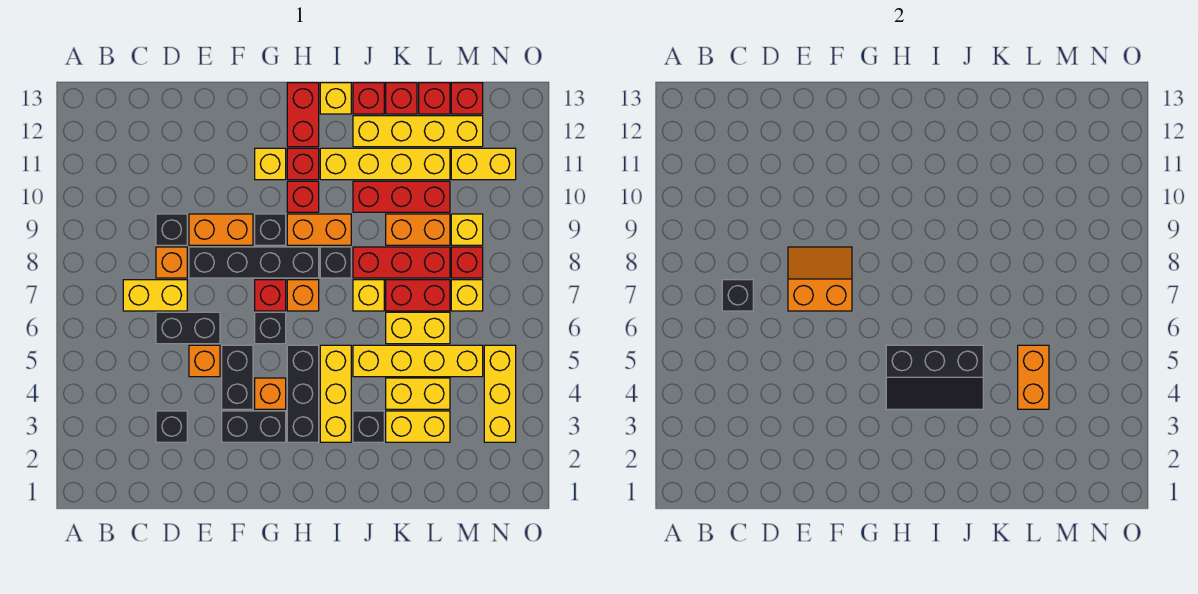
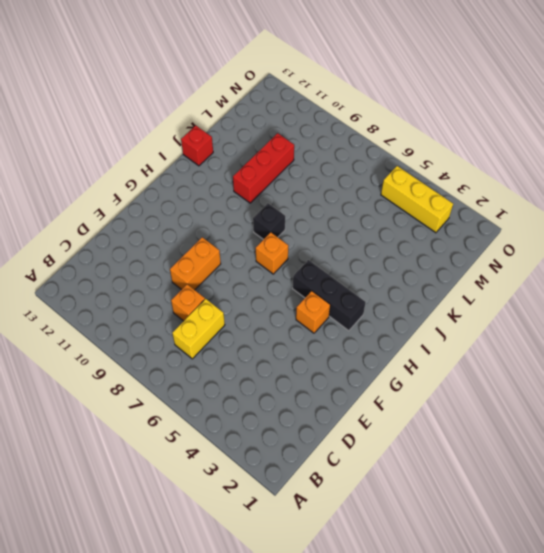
none -> black brick D3 level 1
none -> black brick D6:E6 level 1
none -> black brick D9 level 1
none -> orange brick E5 level 1

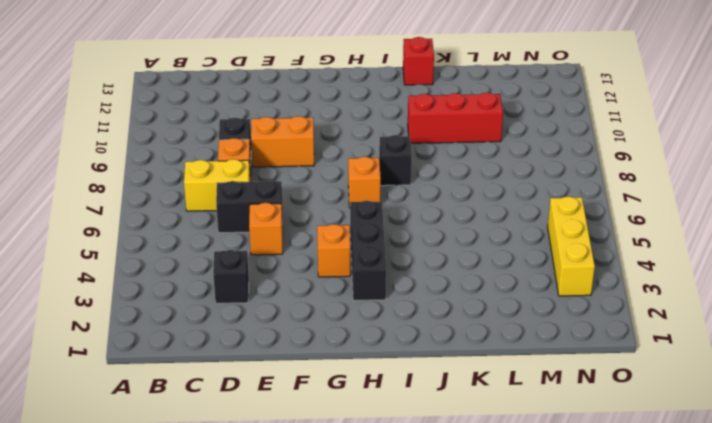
none -> black brick E8:H8 level 1
none -> black brick F3:G3 level 1
none -> black brick F4:F5 level 1
none -> black brick G6 level 1

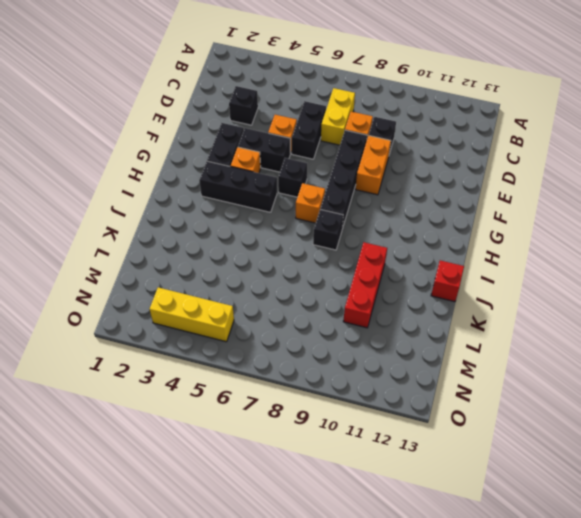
none -> red brick G7 level 1
none -> black brick G9 level 1
none -> yellow brick G11 level 1
none -> orange brick H9:I9 level 1

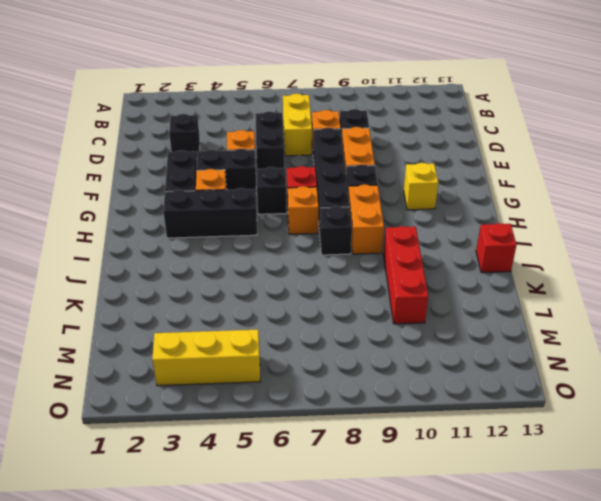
none -> red brick H10 level 1
none -> red brick H11 level 1
none -> red brick H12:H13 level 1
none -> yellow brick I3:I5 level 1

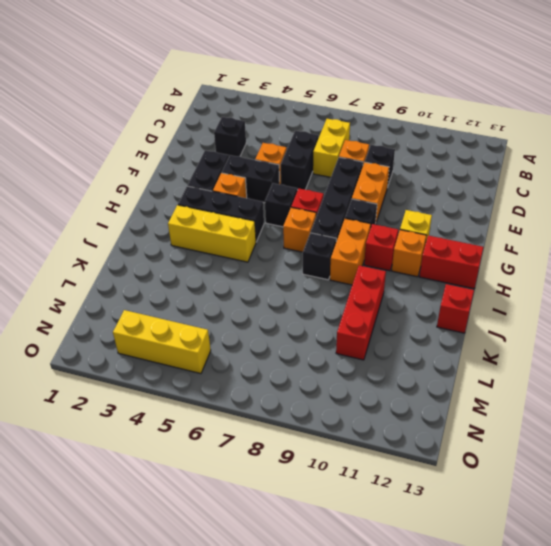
orange brick H11 level 1 -> red brick H11 level 1
none -> yellow brick I11:L11 level 1
none -> yellow brick I13 level 1
none -> black brick J3 level 1
none -> yellow brick J5:M5 level 1

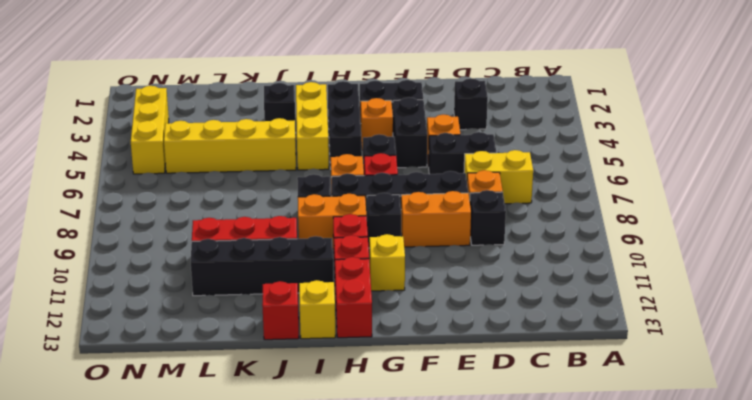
black brick I11:L11 level 1 -> yellow brick I11:L11 level 1
none -> yellow brick J7 level 1
none -> red brick J8:L8 level 1
none -> yellow brick J12:M12 level 1
none -> yellow brick K3:L3 level 1

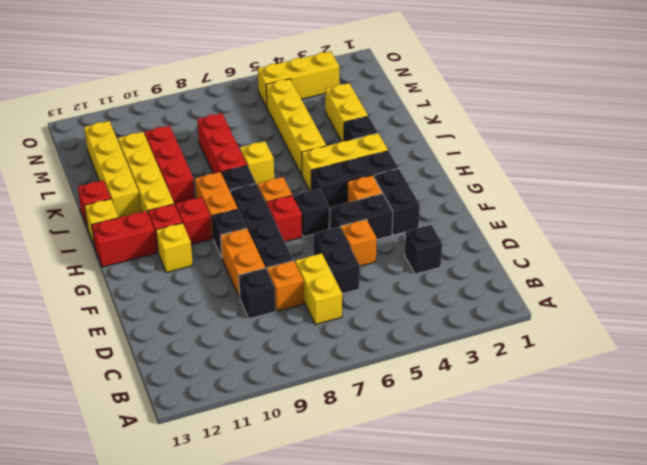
none -> yellow brick K4:L4 level 1
none -> yellow brick K6:L6 level 1
none -> red brick K7:L7 level 1
none -> orange brick K9:L9 level 1

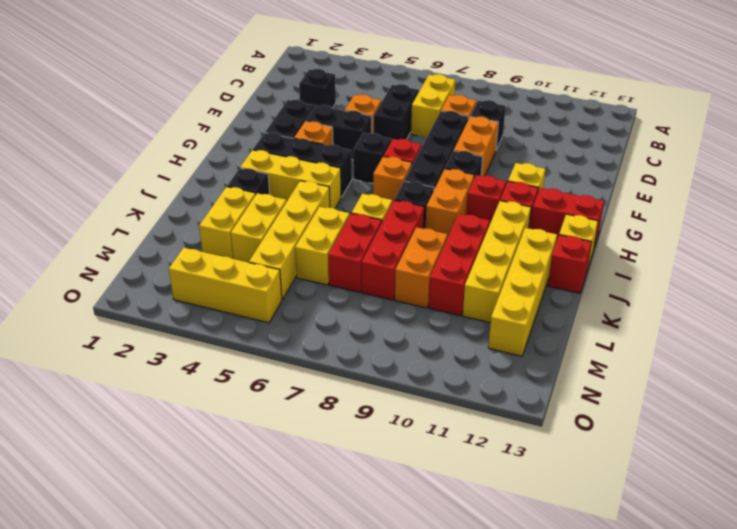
none -> red brick K13 level 1
none -> red brick L13 level 1
none -> yellow brick M7 level 1
none -> red brick M8 level 1

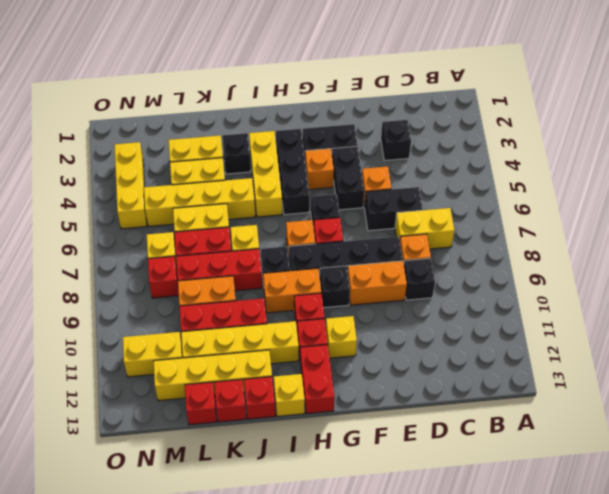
none -> yellow brick M9 level 1
none -> red brick M13 level 1
none -> black brick C7 level 2
none -> orange slope E7:F8 level 2 top 7

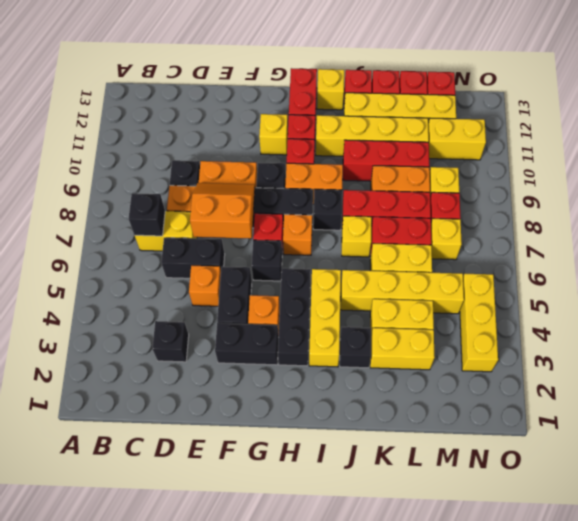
none -> black slope H4:J5 level 2 top 5
none -> orange brick L4:L5 level 2

